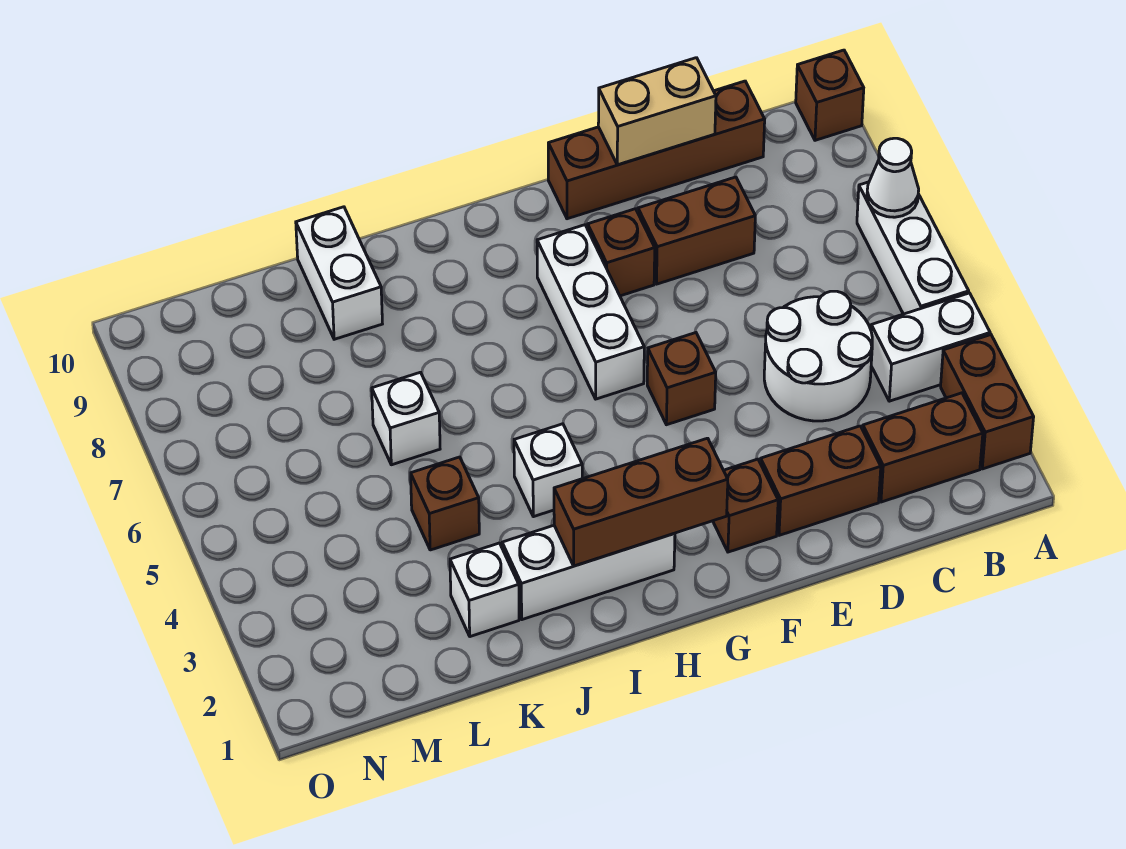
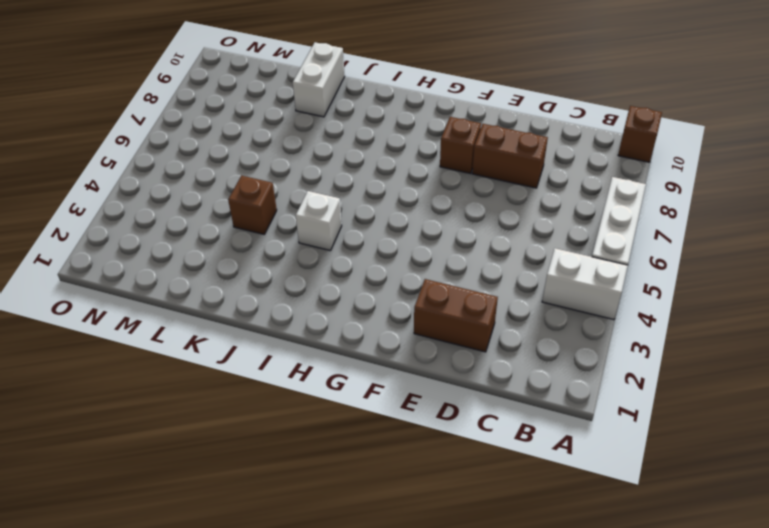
none -> brown brick A2:A3 level 1
none -> brown brick B2:C2 level 1
none -> white round brick C4:D5 level 1

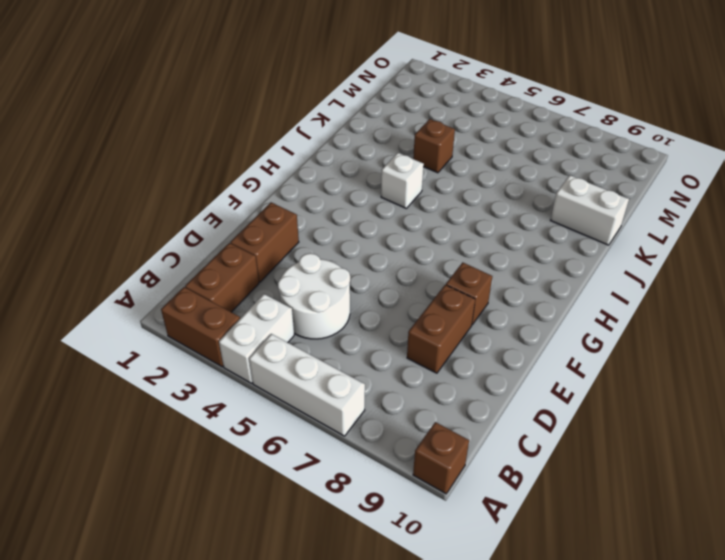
none -> brown brick C10:F10 level 1
none -> brown brick F2 level 1
none -> brown brick F5 level 1

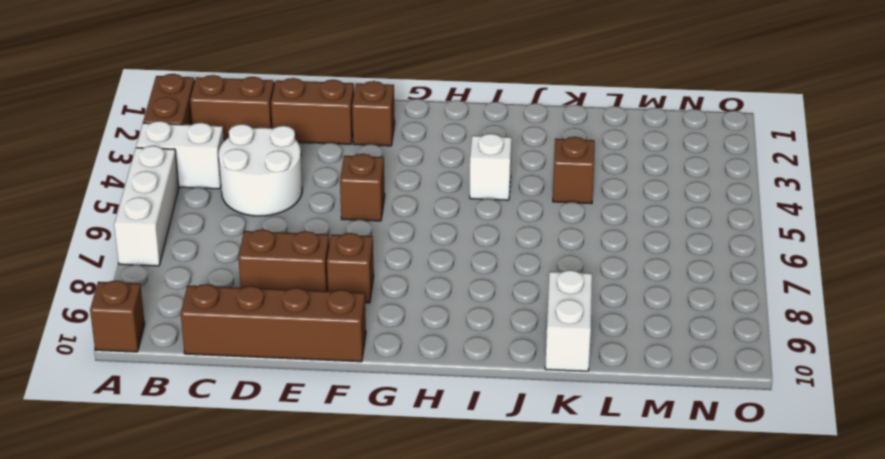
none -> white brick G6:G8 level 1
none -> white brick H2:J2 level 1
none -> white brick K2 level 1

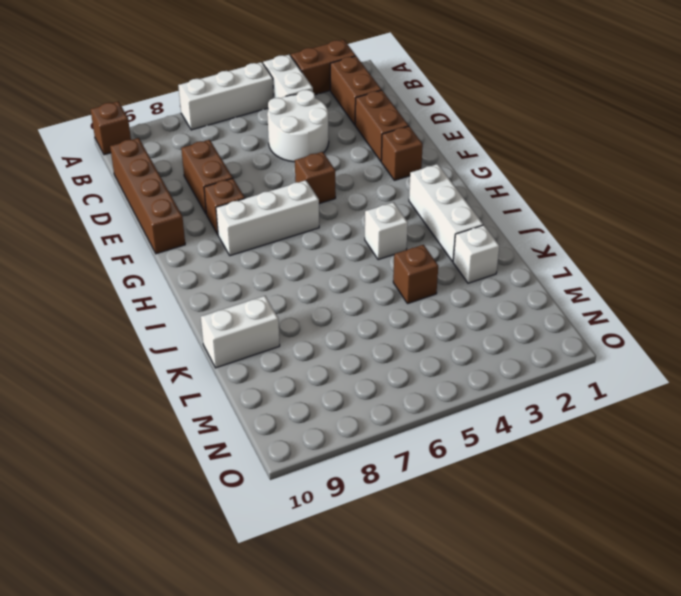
none -> white brick K6 level 1
none -> white cone A7 level 2
none -> tan brick D10:E10 level 2

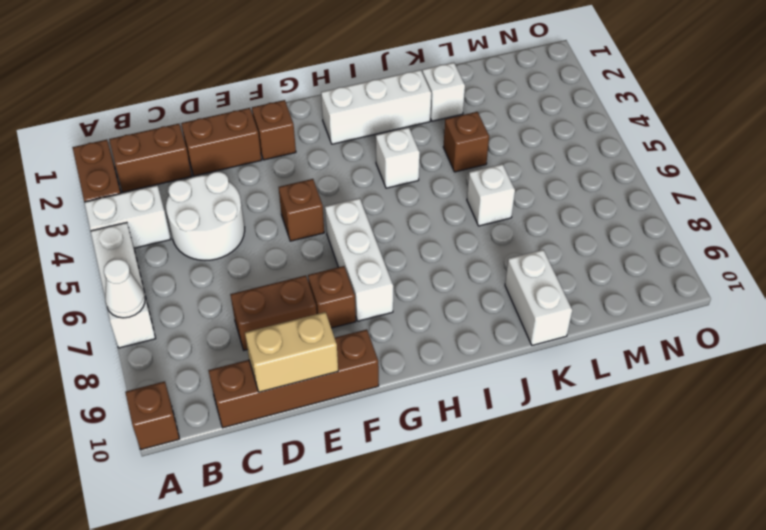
none -> brown brick G2:I2 level 2

